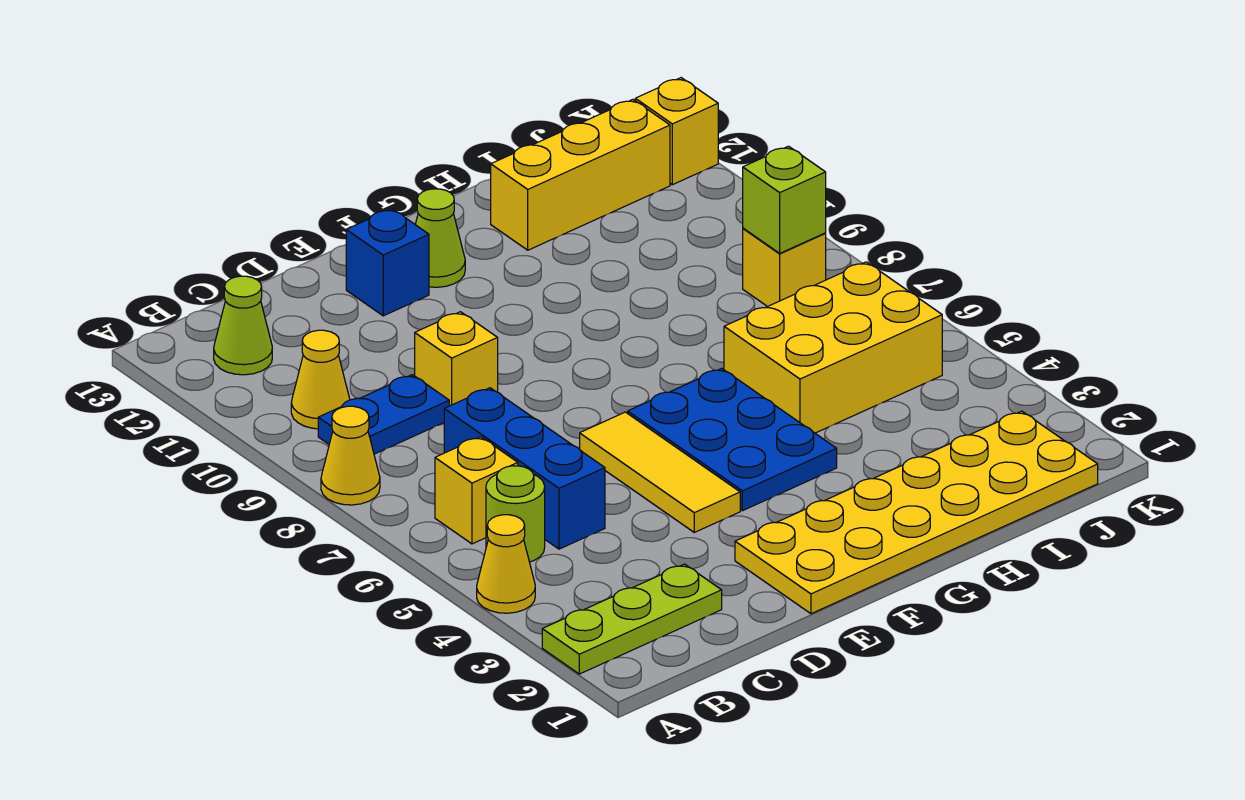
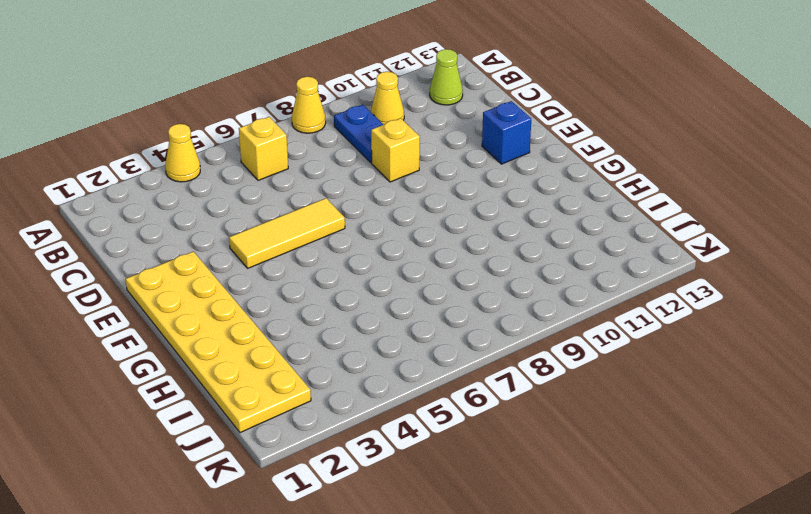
none -> lime plate A2:C2 level 1
none -> lime round brick B5 level 1
none -> blue brick C5:C7 level 1

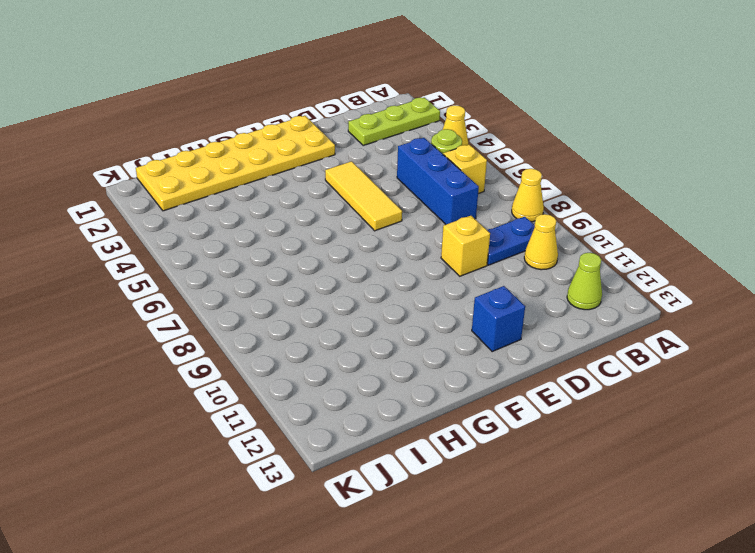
none -> blue plate F4:G6 level 1
none -> lime cone F12 level 1
none -> yellow brick H5:J6 level 1

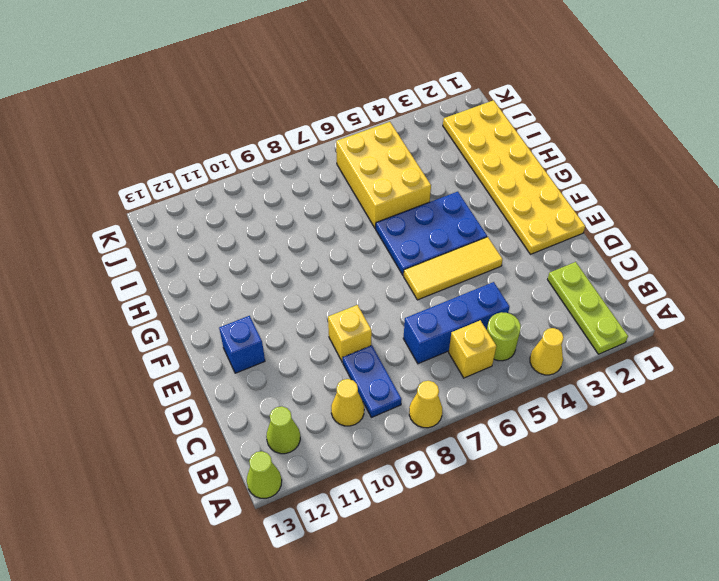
lime cone A13 level 1 -> lime cone F12 level 1
none -> yellow brick H12:J12 level 1
none -> yellow brick J8 level 1
none -> yellow brick K12 level 1

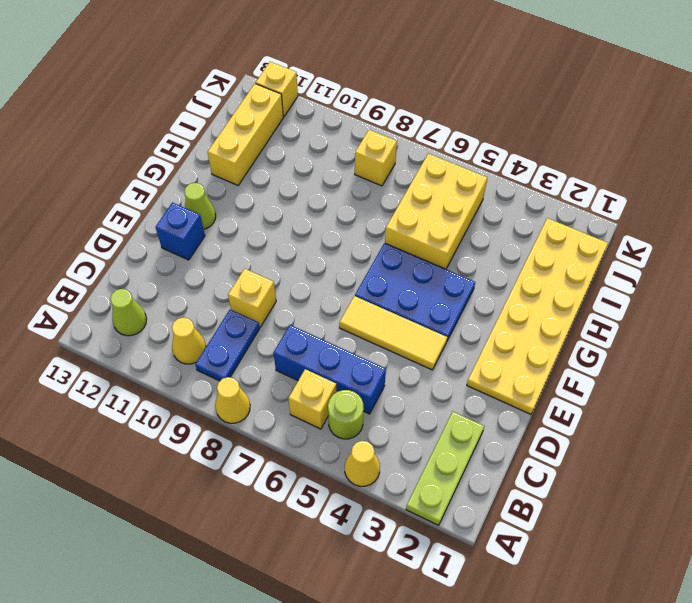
none -> lime brick J8 level 2

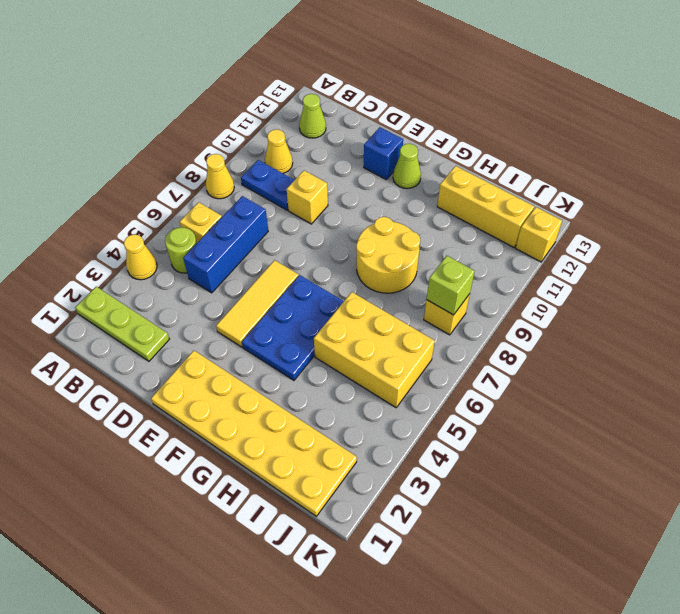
yellow round brick G8:H9 level 1 -> none

